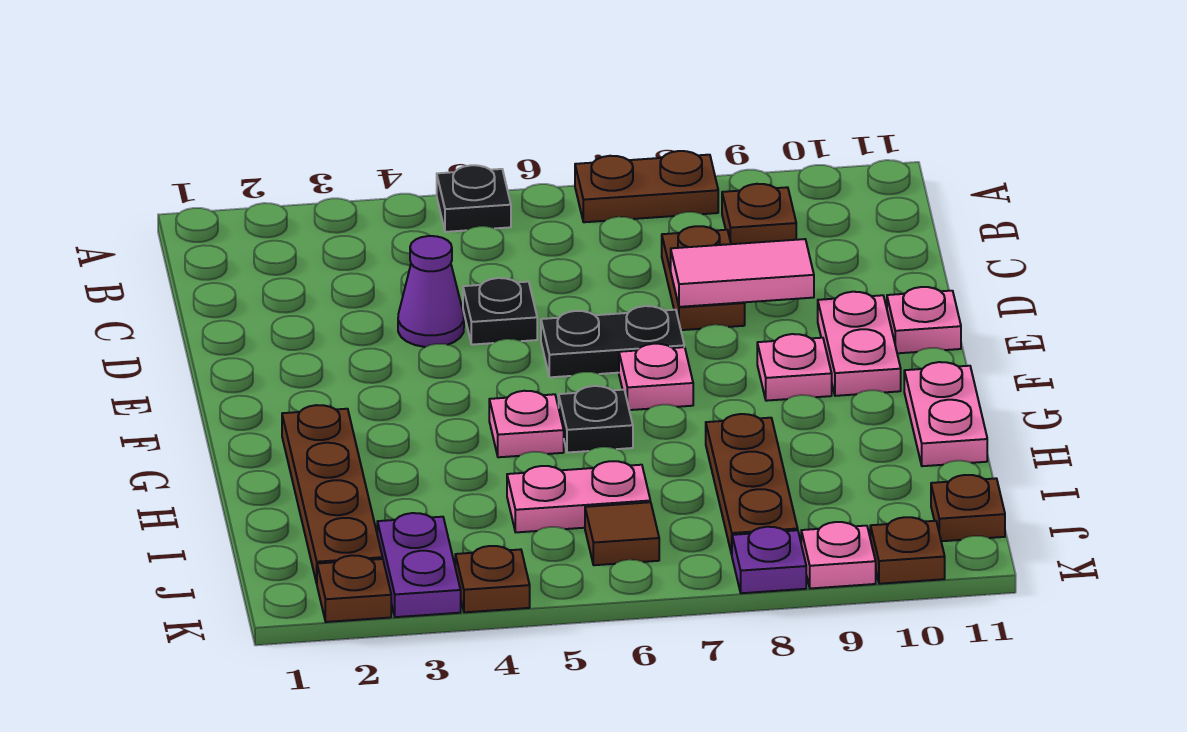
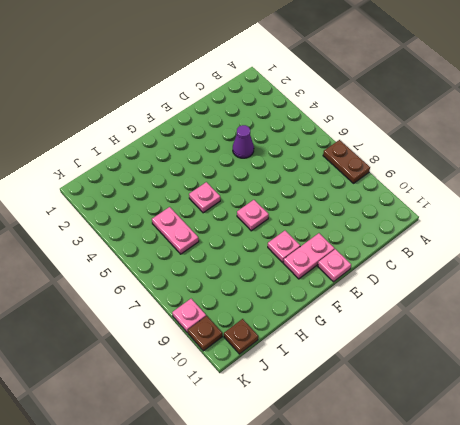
none -> black plate A5 level 1
none -> brown plate B9 level 1
none -> brown plate C8:D8 level 1

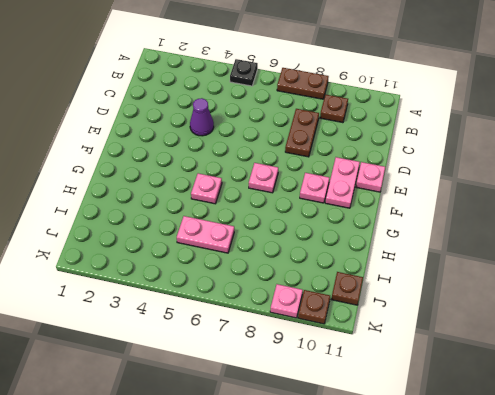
none -> black plate D5 level 1
none -> black plate E6:E7 level 1
none -> brown plate G2:J2 level 1

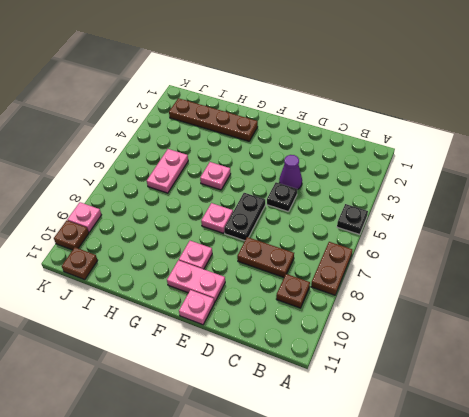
none -> black plate G6 level 1
none -> pink plate G11:H11 level 1
none -> brown plate H8:J8 level 1

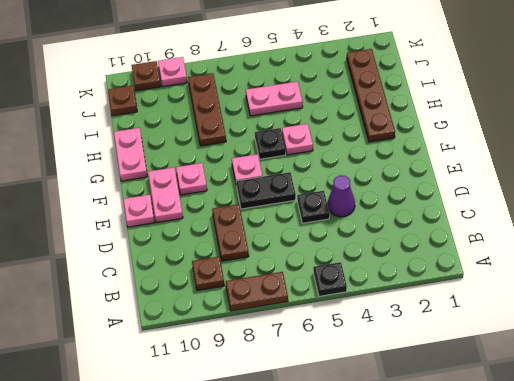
none -> purple plate J3:K3 level 1
none -> brown tile J6 level 1
none -> brown plate K2 level 1

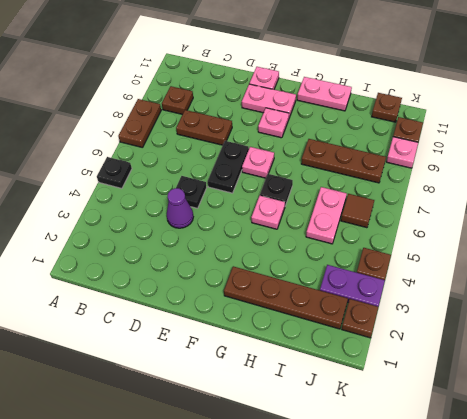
none -> purple plate K8 level 1
none -> pink tile D8:D9 level 2

